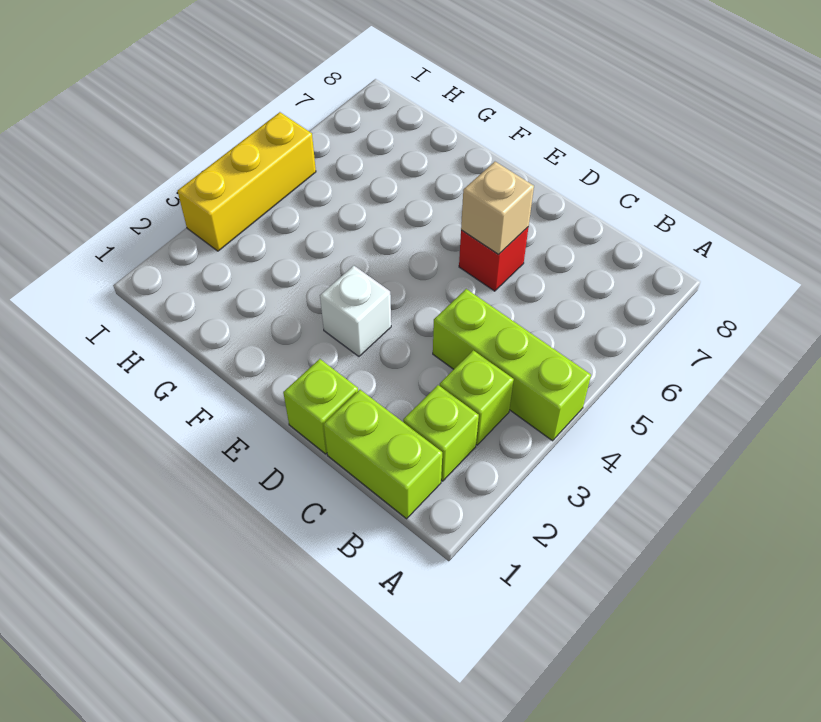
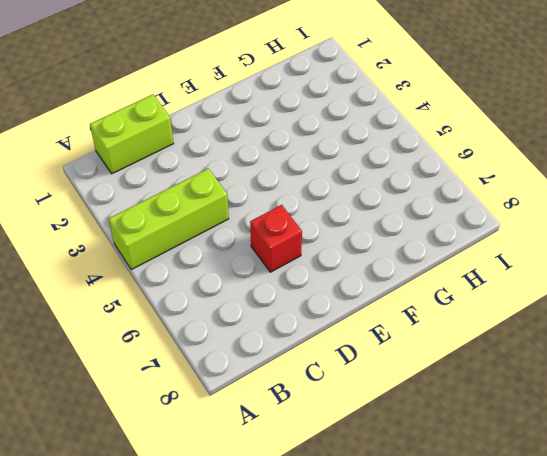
none -> lime brick B2 level 1
none -> lime brick B3 level 1

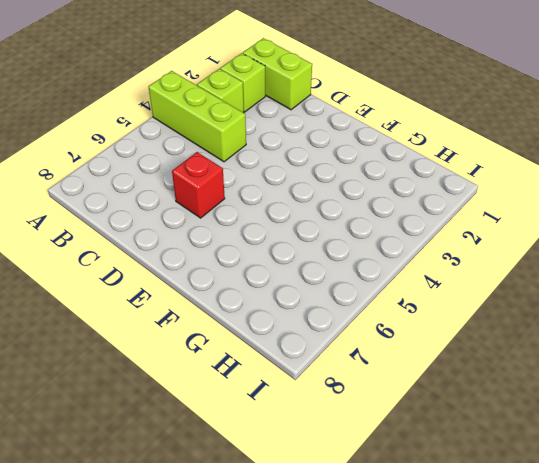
none -> lime brick D1 level 1
none -> white brick E3 level 1

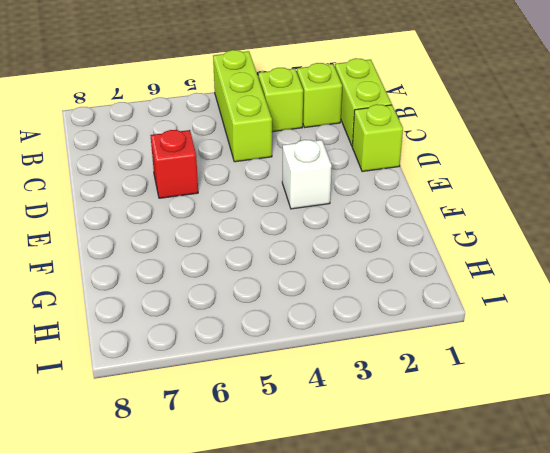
none -> yellow brick I3:I5 level 1
none -> tan brick D6 level 2

